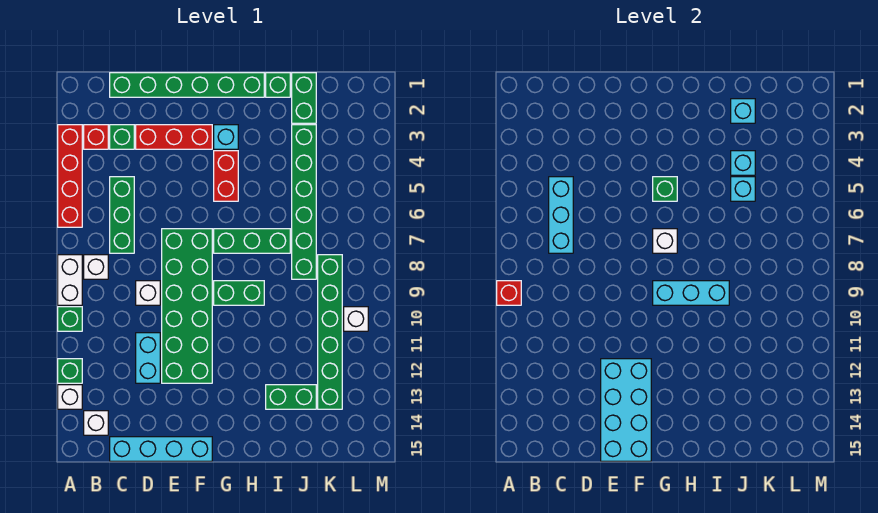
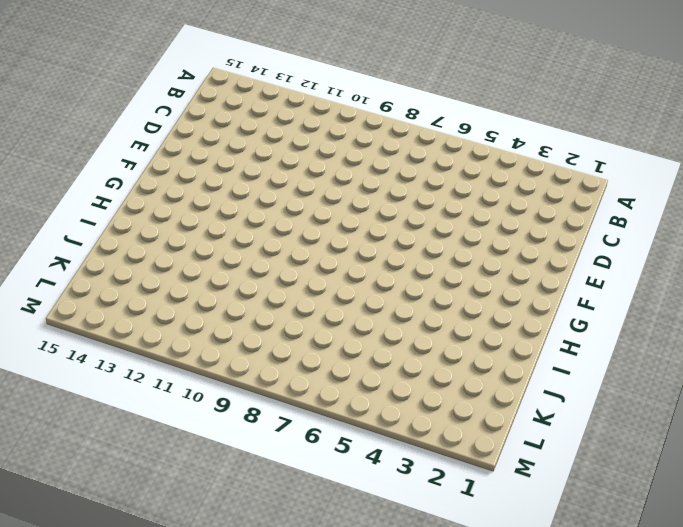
none -> red brick A3:A6 level 1
none -> white brick A8:A9 level 1
none -> green brick A10 level 1
none -> green brick A12 level 1

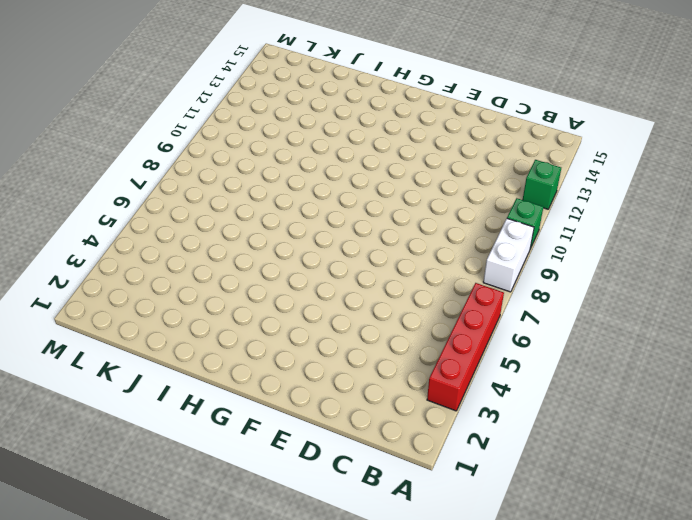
none -> white brick A13 level 1
none -> red brick B3 level 1
none -> white brick B8 level 1
none -> white brick B14 level 1

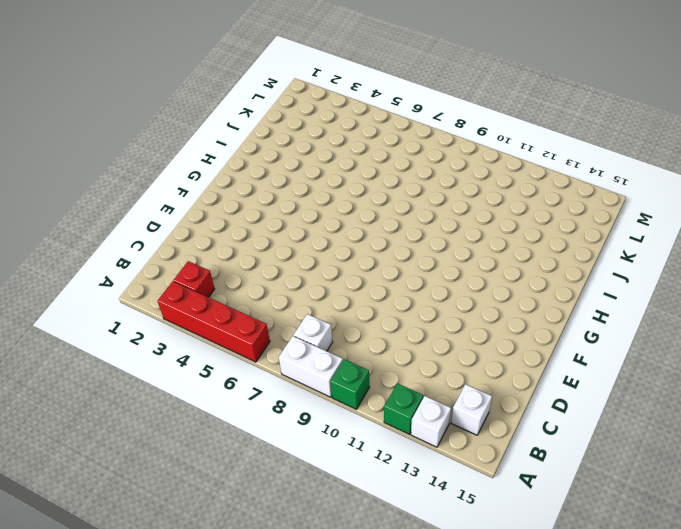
none -> green brick C1:H1 level 1
none -> green brick C3 level 1
none -> green brick C5:C7 level 1
none -> cyan brick C15:F15 level 1

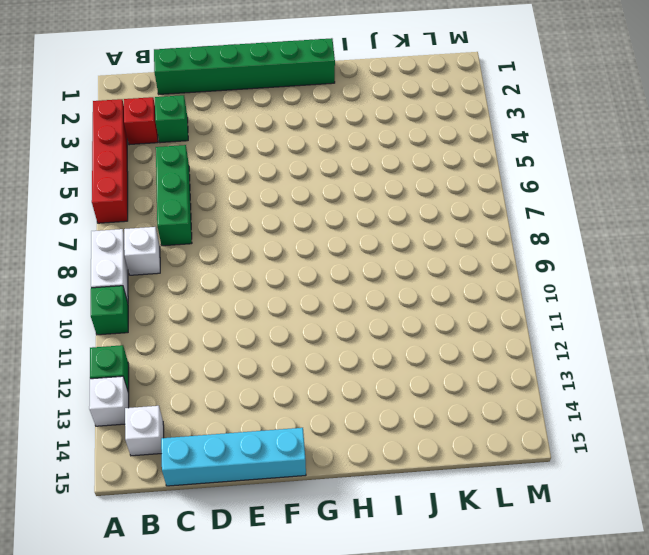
none -> red brick D3:F3 level 1
none -> white brick D9 level 1
none -> cyan brick D11:D12 level 1
none -> green brick E7:F12 level 1

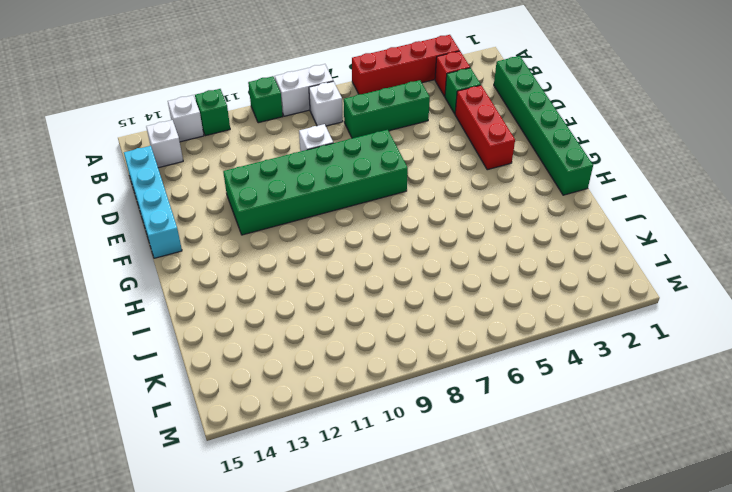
none -> cyan brick D11:D12 level 1
none -> cyan brick G3 level 1
none -> red brick G4:G5 level 1
none -> green brick G7:I7 level 1

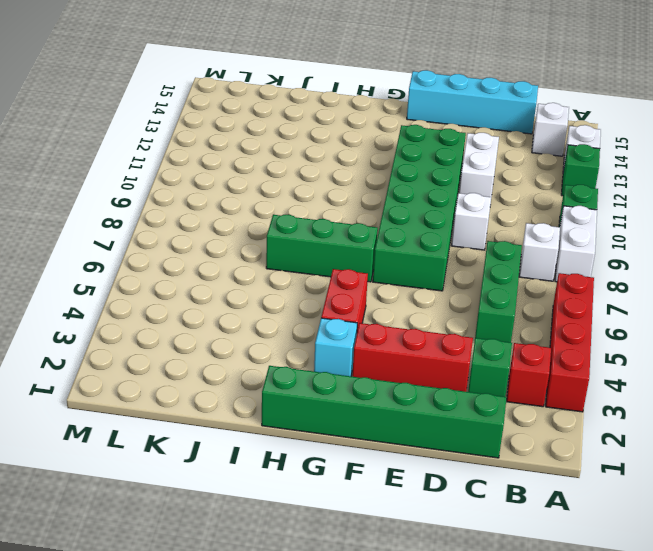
white brick D11:D12 level 1 -> cyan brick D11:D12 level 1
none -> green brick G9:H9 level 1
none -> green brick I1 level 1
none -> green brick I13:J13 level 1
none -> green brick J1:J2 level 1

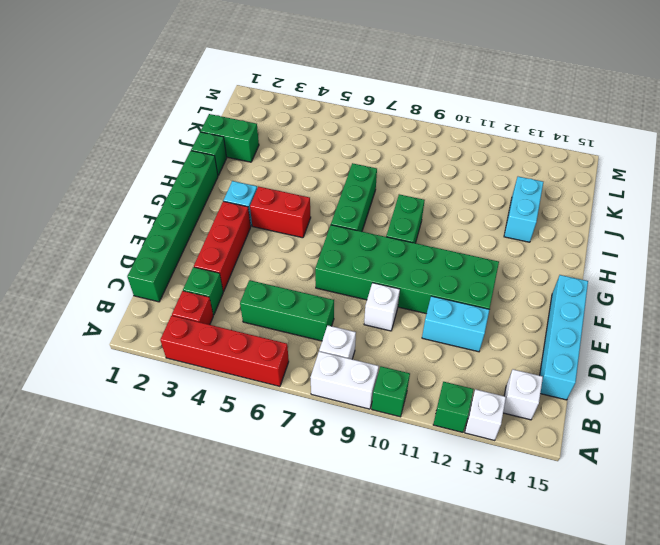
cyan brick I13:J13 level 1 -> green brick I13:J13 level 1
none -> green brick J3:J8 level 1
none -> green brick K8:K13 level 1
none -> white brick L10 level 1
none -> red brick A9 level 2

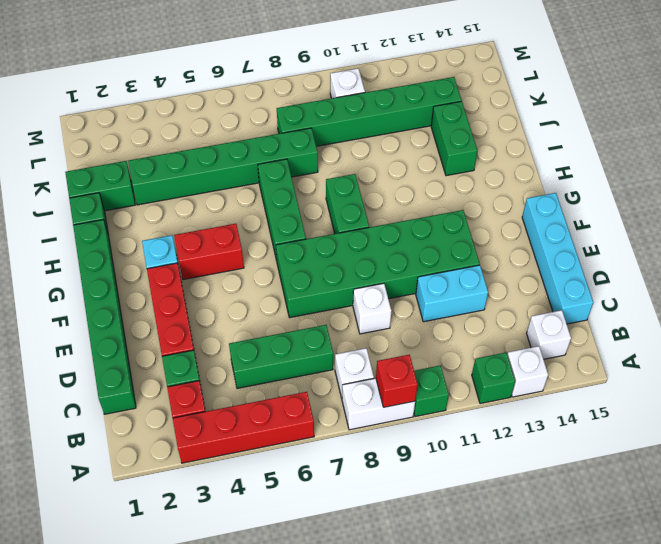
none -> cyan brick C5:C7 level 2
none -> cyan brick E12:F15 level 2
none -> green brick G5 level 2
none -> white brick G7 level 2

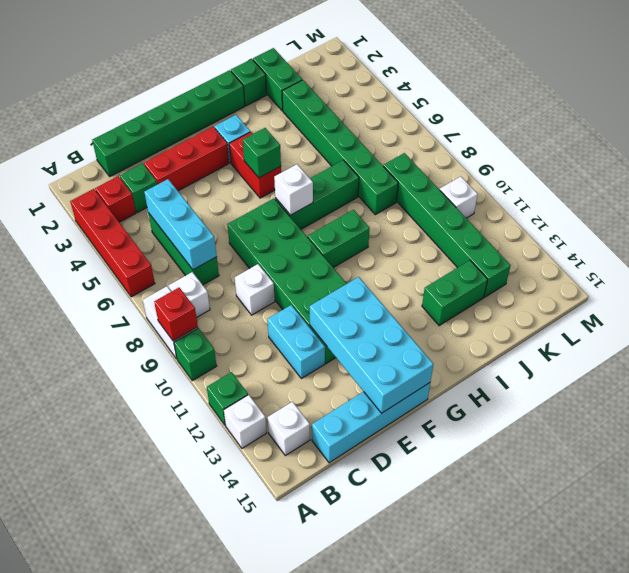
none -> cyan brick G9:I9 level 2
none -> cyan brick J2 level 2
none -> cyan brick J4 level 2
none -> cyan brick J5 level 2

